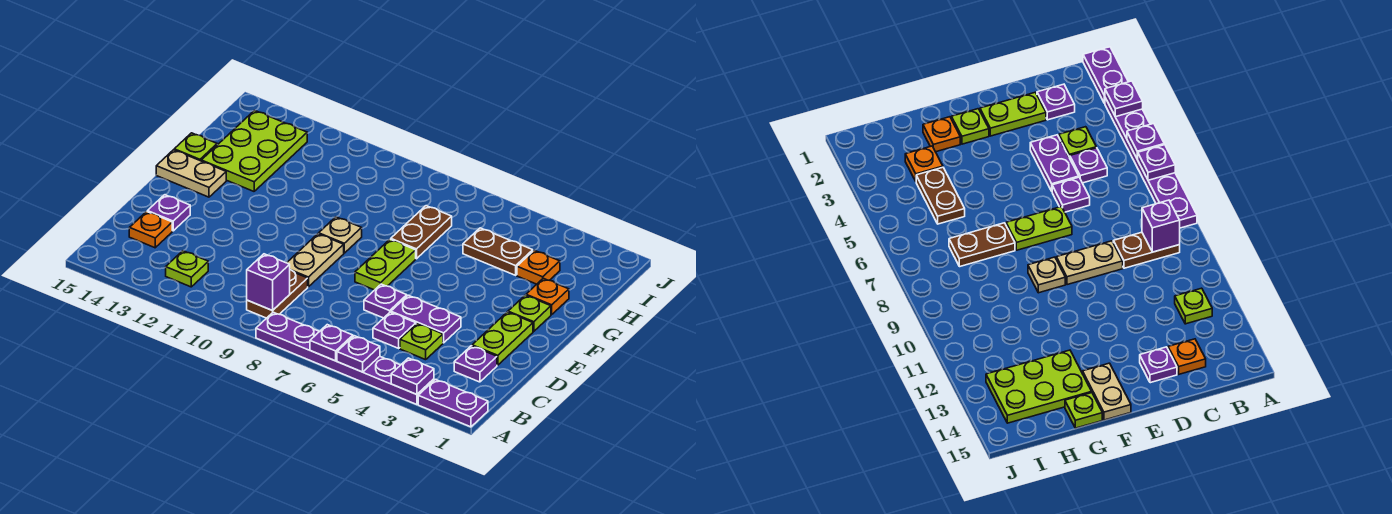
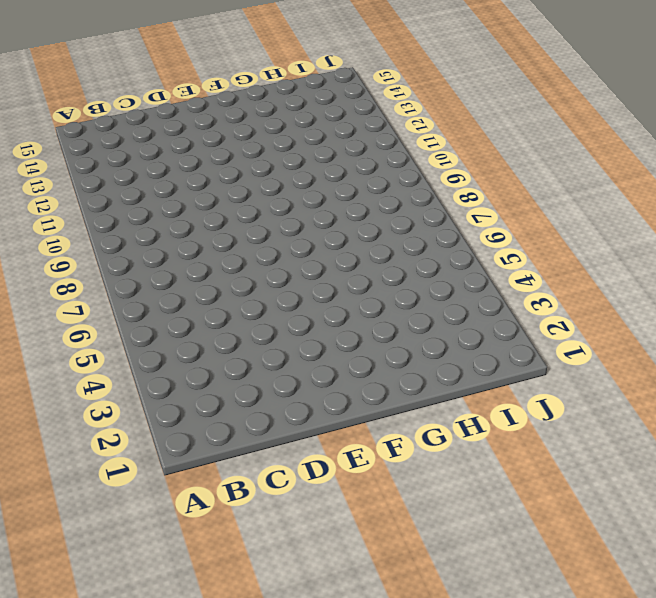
none -> purple plate A1:A2 level 1
none -> purple plate A3:A8 level 1
none -> brown plate B9:C9 level 1

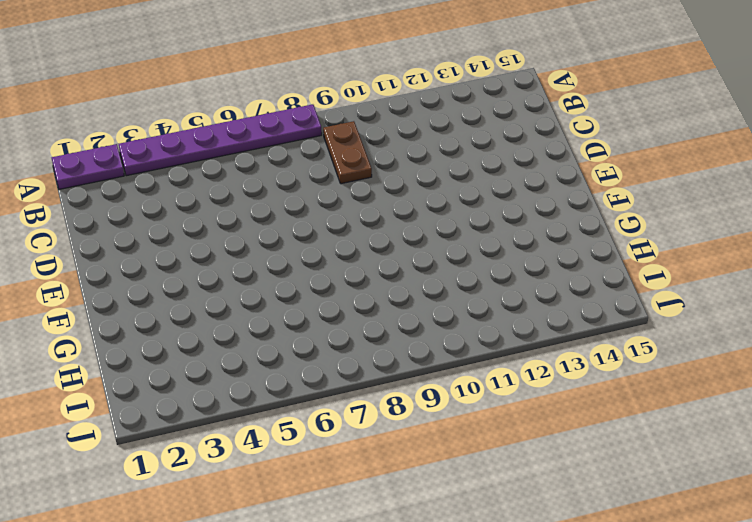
none -> lime plate B12 level 1
none -> purple plate C2 level 1
none -> lime plate C4 level 1

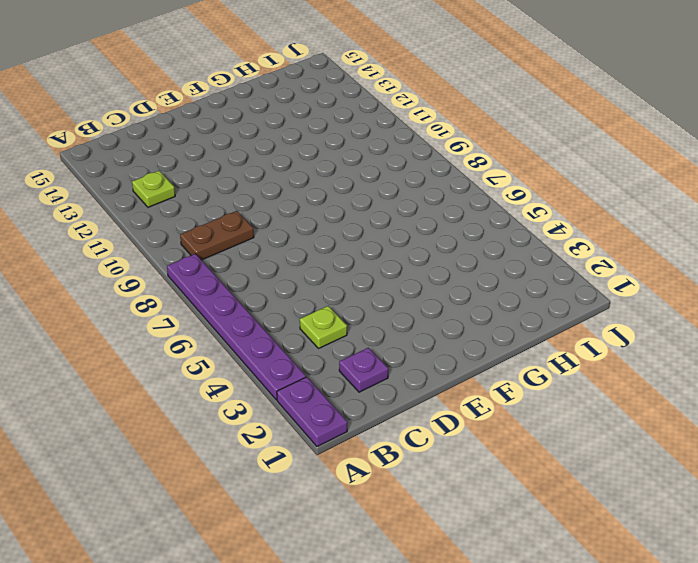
none -> purple plate C5 level 1
none -> orange plate C14 level 1
none -> lime plate D2:E2 level 1

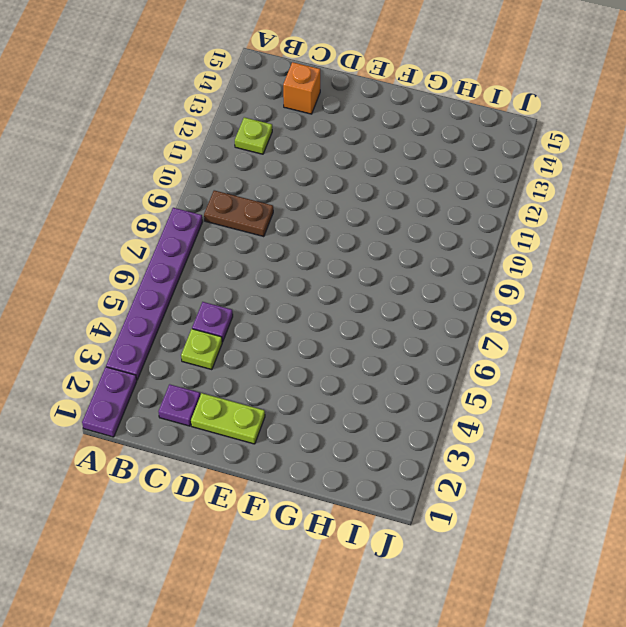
orange brick C14 level 1 -> orange plate C14 level 1
none -> purple plate D4:D5 level 1
none -> purple plate D6 level 1
none -> tan plate D9:E9 level 1

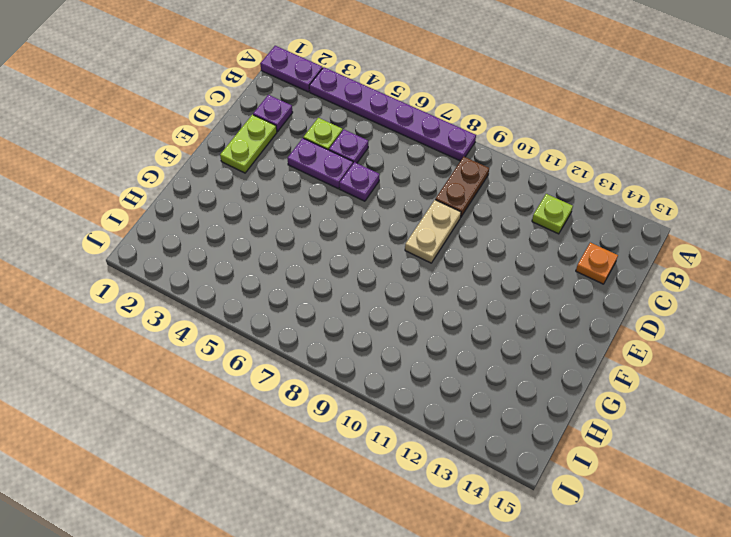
none -> purple plate D14 level 1
none -> lime plate E7:F7 level 1
none -> lime plate F2 level 1

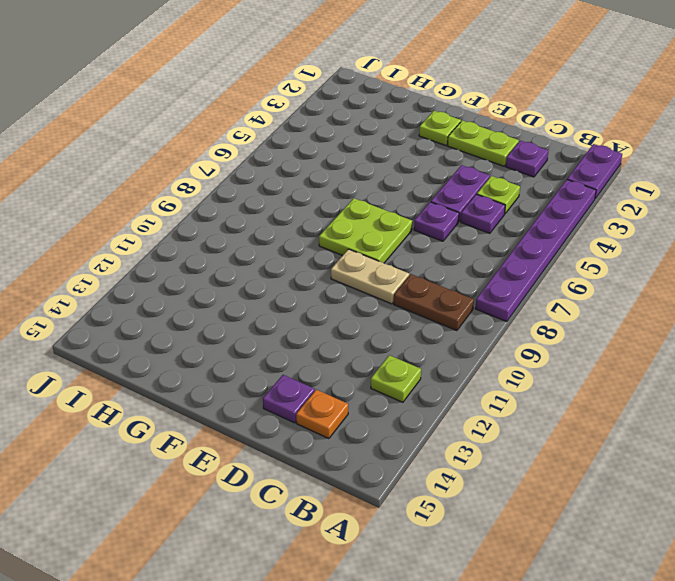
lime plate E7:F8 level 1 -> lime plate E7:F7 level 1
none -> tan plate F9 level 1
none -> tan plate F14:F15 level 1
none -> orange plate G2 level 1

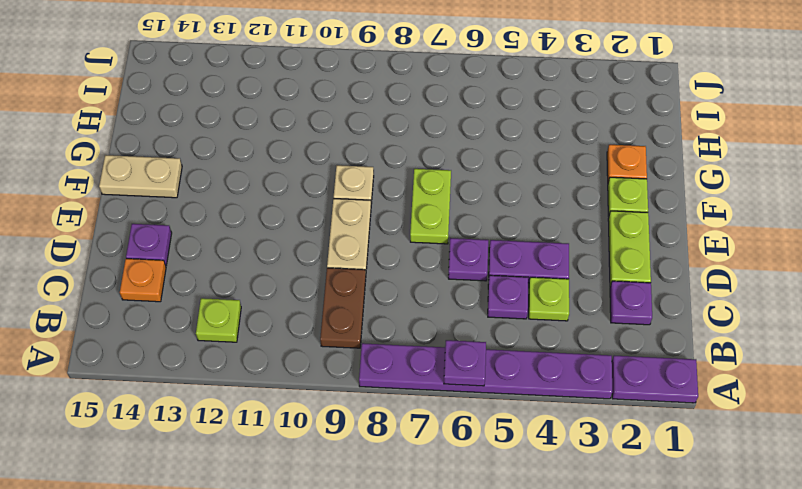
none -> brown plate G7:H7 level 1
none -> lime plate G13:I14 level 1
none -> lime plate G15 level 1

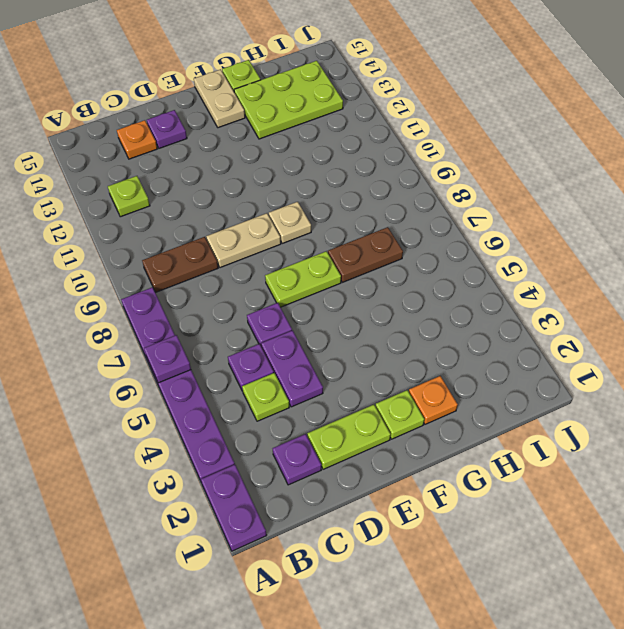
none -> orange plate H3 level 1
none -> brown plate H4:H5 level 1
none -> purple plate A3 level 2

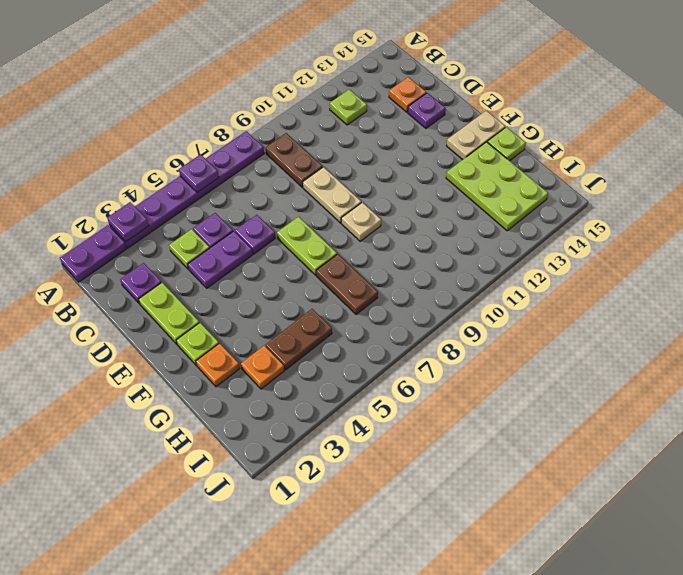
none -> purple plate A5 level 2
none -> purple brick B9 level 2

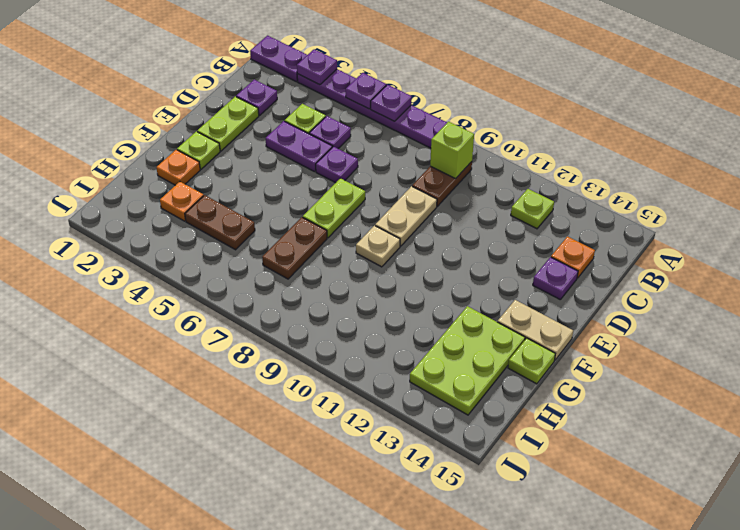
lime brick B9 level 2 -> purple brick B9 level 2

